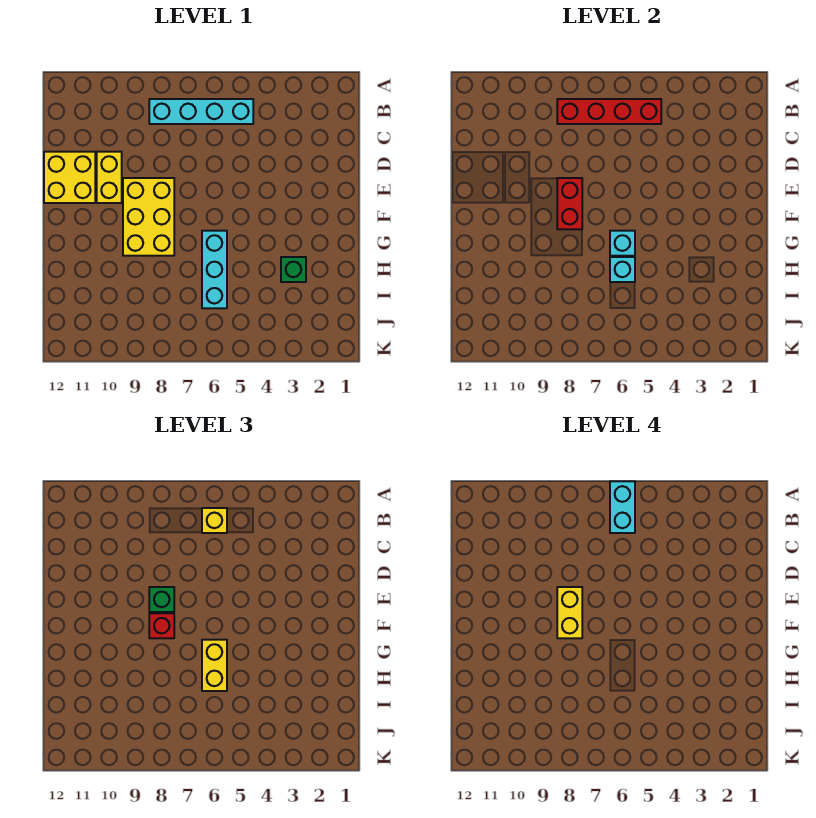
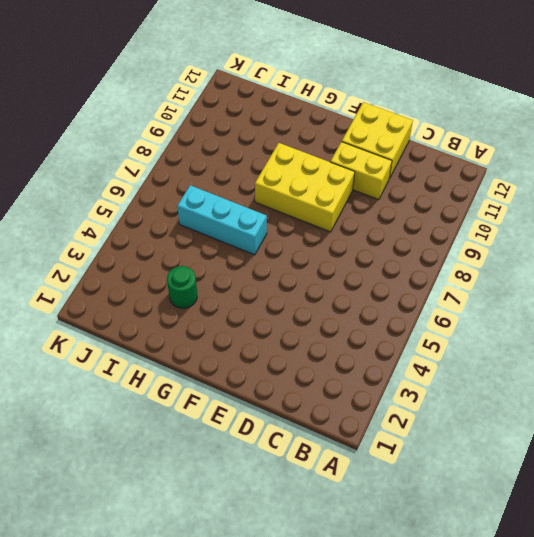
green round brick H3 level 1 -> green brick H3 level 1
none -> cyan brick B5:B8 level 1
none -> red brick B5:B8 level 2
none -> red brick E8:F8 level 2

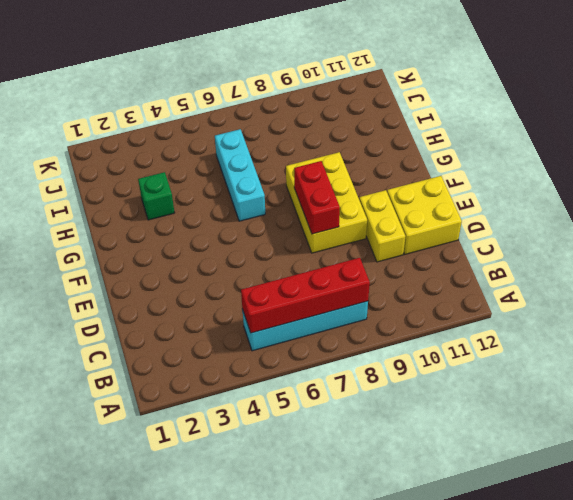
none -> cyan brick G6 level 2
none -> cyan brick H6 level 2
none -> yellow brick B6 level 3

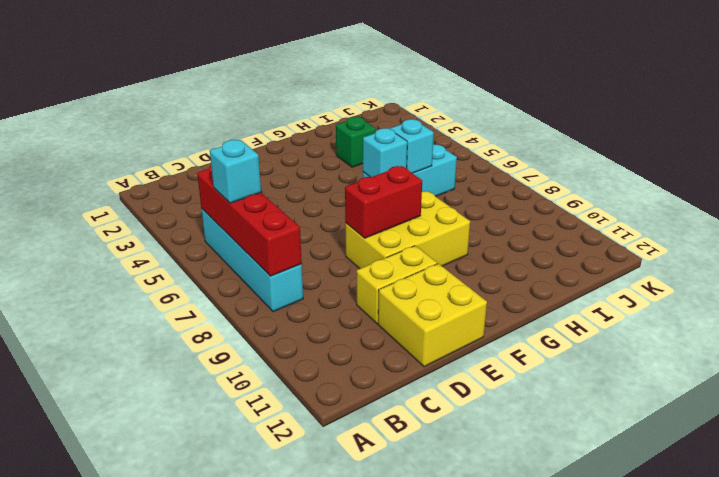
cyan brick B6 level 3 -> yellow brick B6 level 3
none -> green brick E8 level 3
none -> red brick F8 level 3
none -> yellow brick G6:H6 level 3

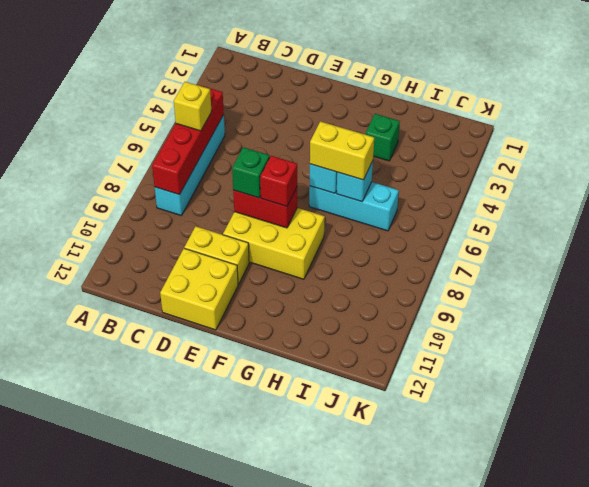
none -> cyan brick A6:B6 level 4
none -> yellow brick E8:F8 level 4

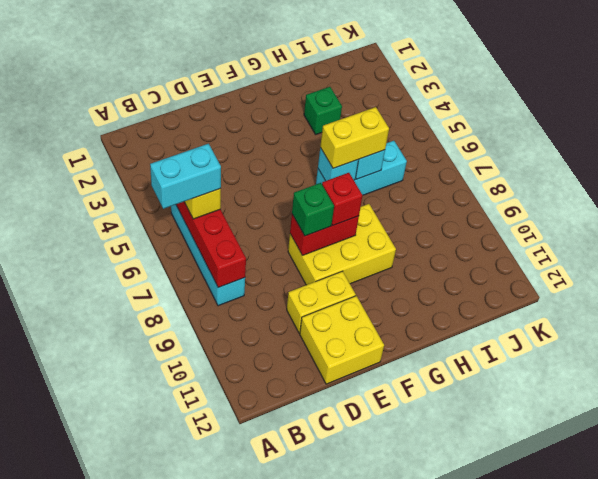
none -> yellow brick E8:F8 level 4

